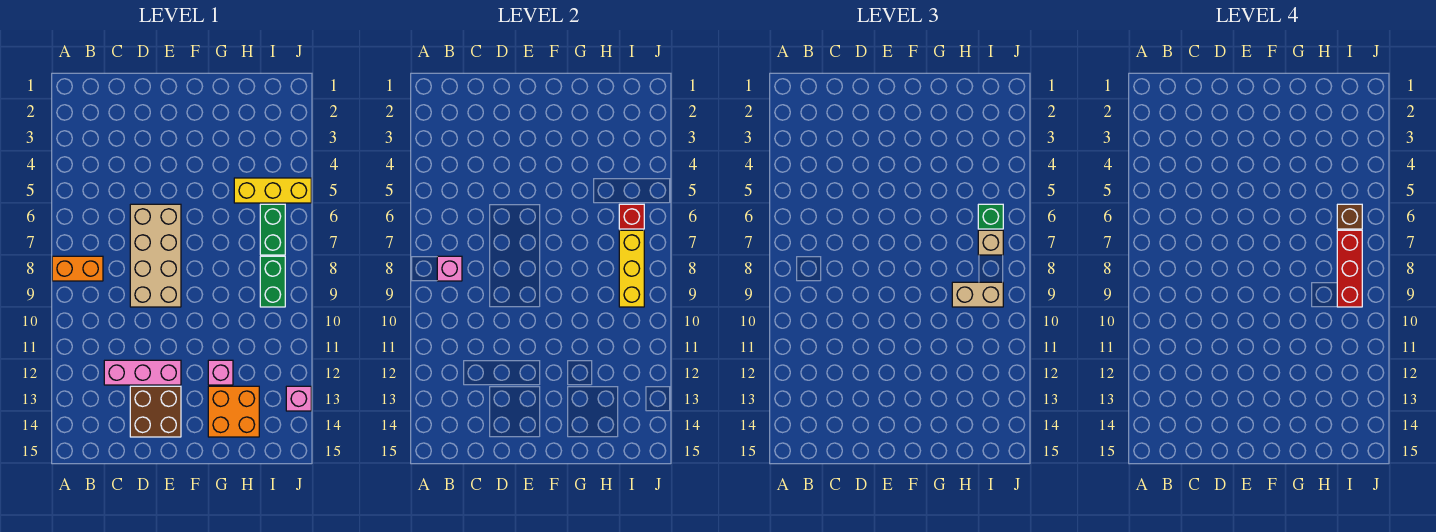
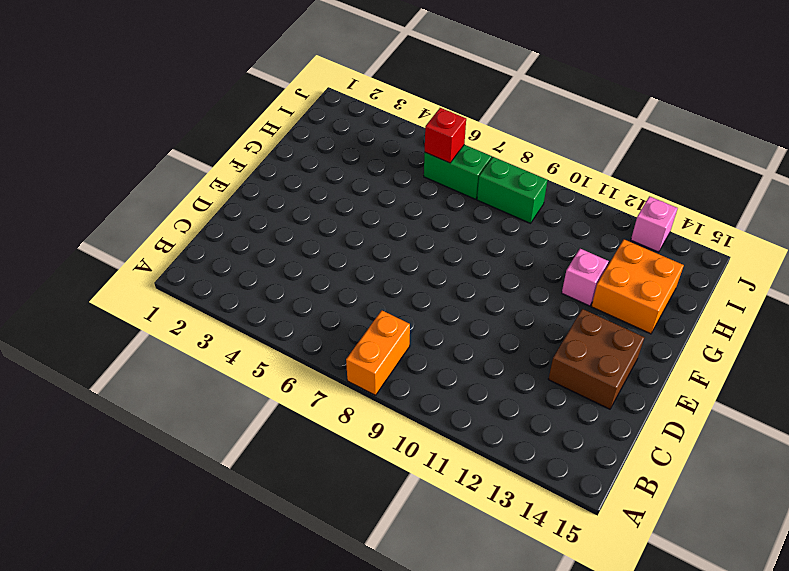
none -> pink brick C12:E12 level 1
none -> tan brick D6:E9 level 1
none -> yellow brick H5:J5 level 1

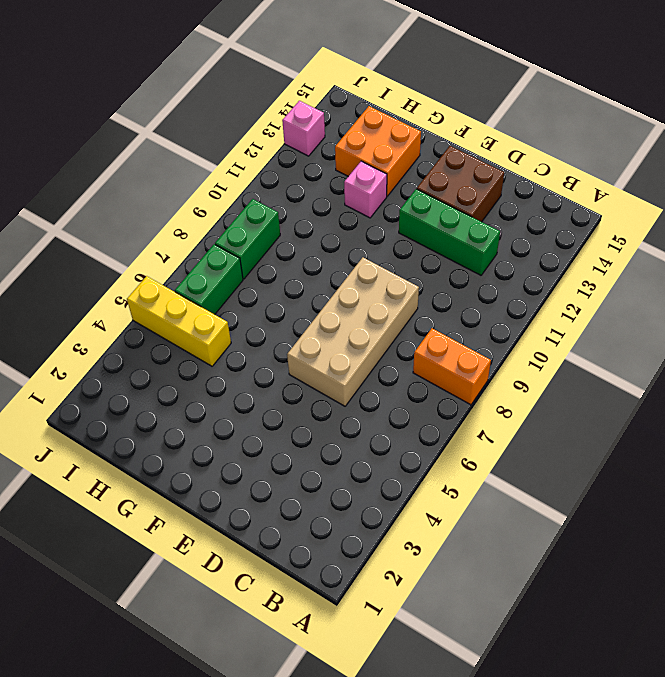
green brick C12:E12 level 1 -> pink brick C12:E12 level 1
none -> pink brick B8 level 2
none -> red brick I6 level 2
none -> yellow brick I7:I9 level 2

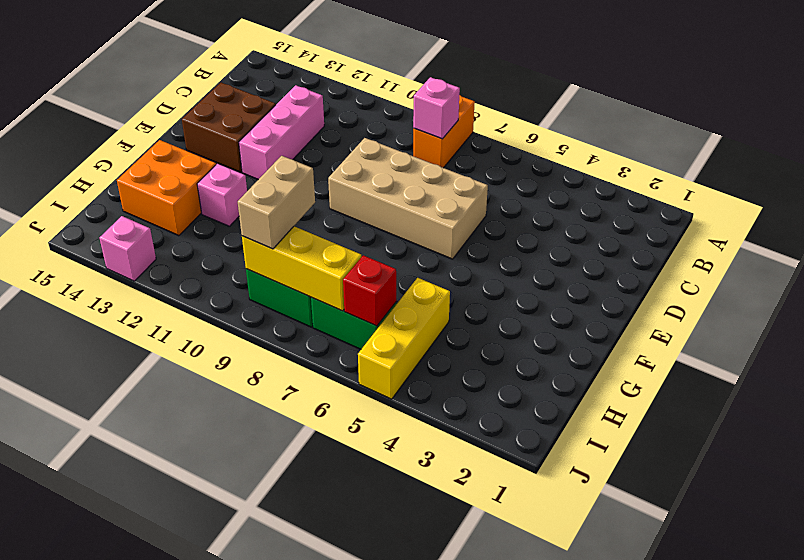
none -> green brick I6 level 3
none -> tan brick I7 level 3
none -> brown brick I6 level 4

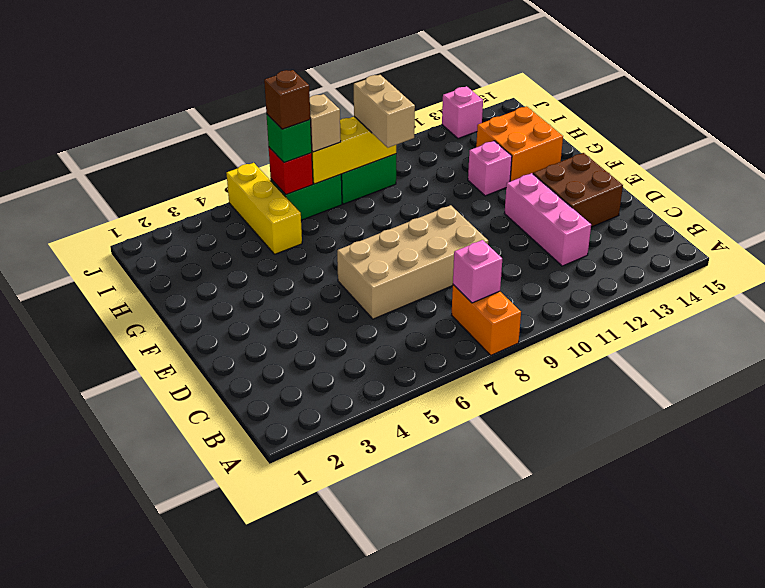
none -> red brick I7:I9 level 4

